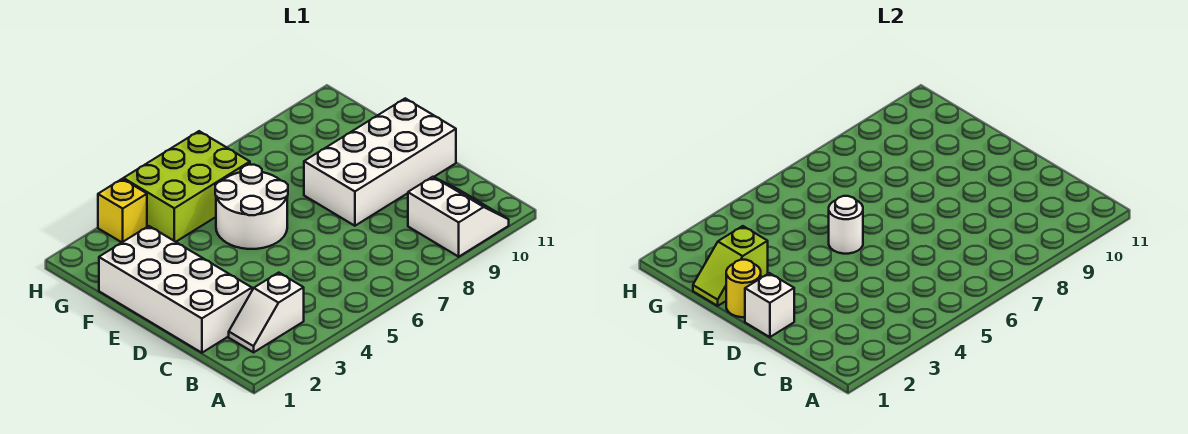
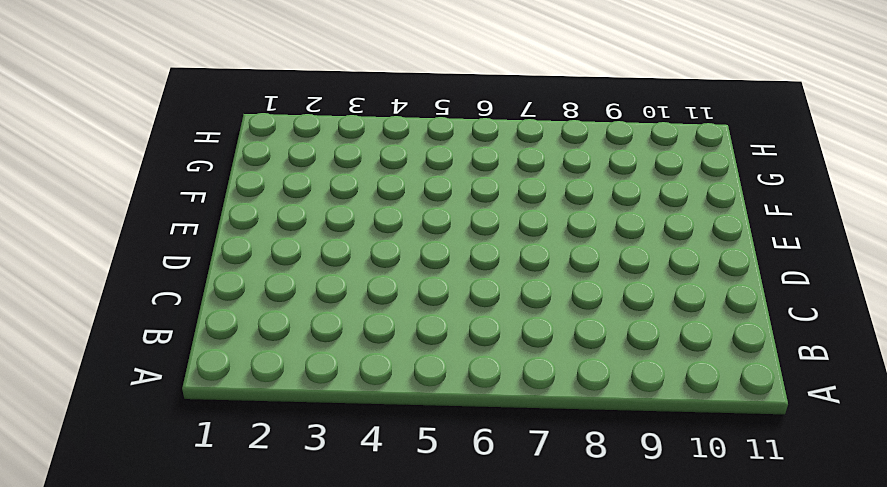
none -> white slope A9:B10 level 1 top 9
none -> white slope B2:B3 level 1 top 3

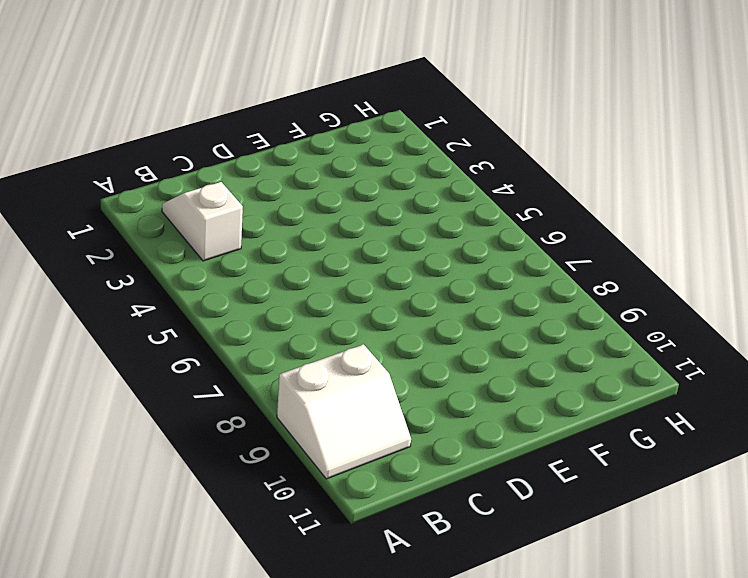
none -> white brick C1:F2 level 1
none -> white brick D8:E11 level 1

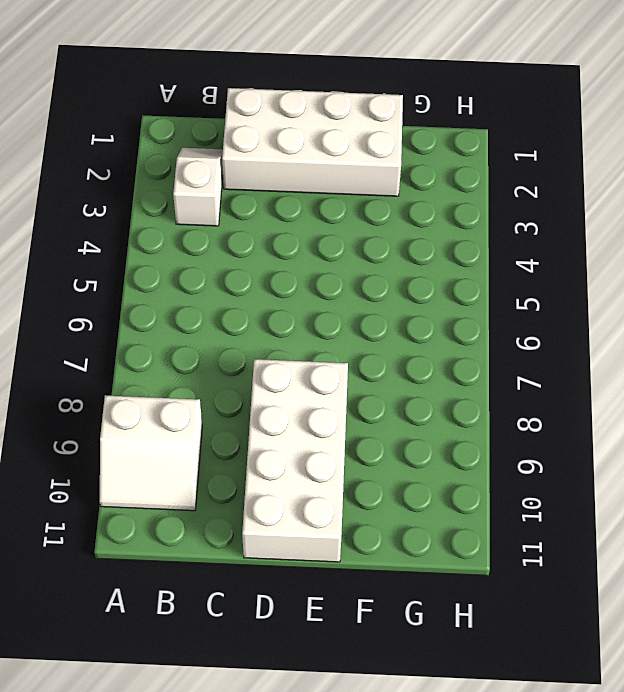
none -> white round brick E5:F6 level 1
none -> lime brick G4:H6 level 1

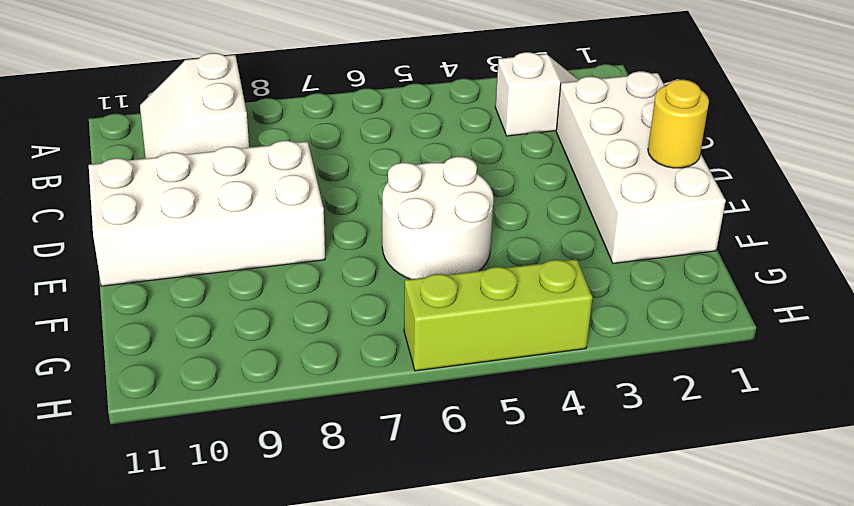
lime brick H4:H6 level 1 -> lime brick G4:H6 level 1
none -> yellow brick H3 level 1
none -> white brick D1 level 2

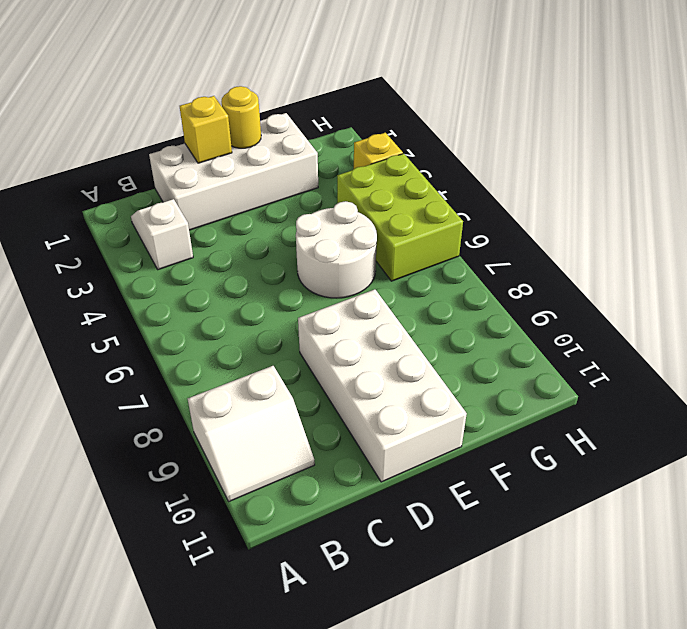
yellow brick D1 level 2 -> white brick D1 level 2
none -> white round brick E5 level 2
none -> lime slope F1:F2 level 2 top 2

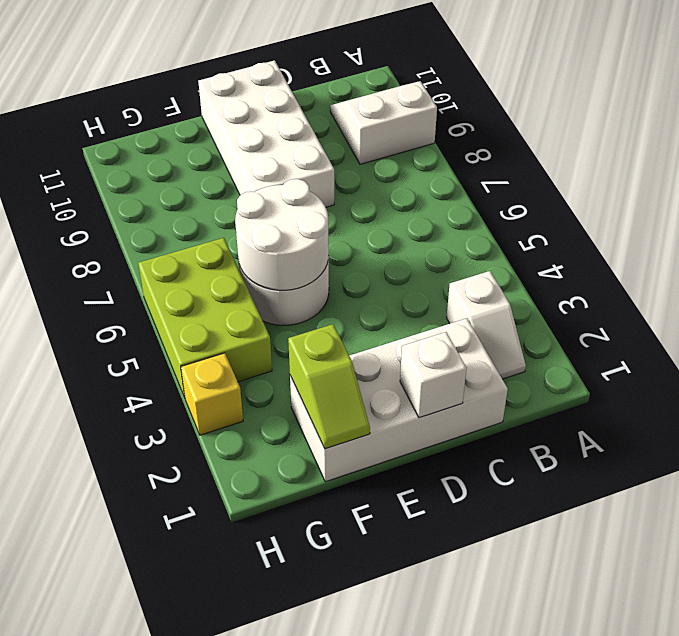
white round brick E5:F6 level 2 -> white round brick E5 level 2
none -> yellow round brick E1 level 2

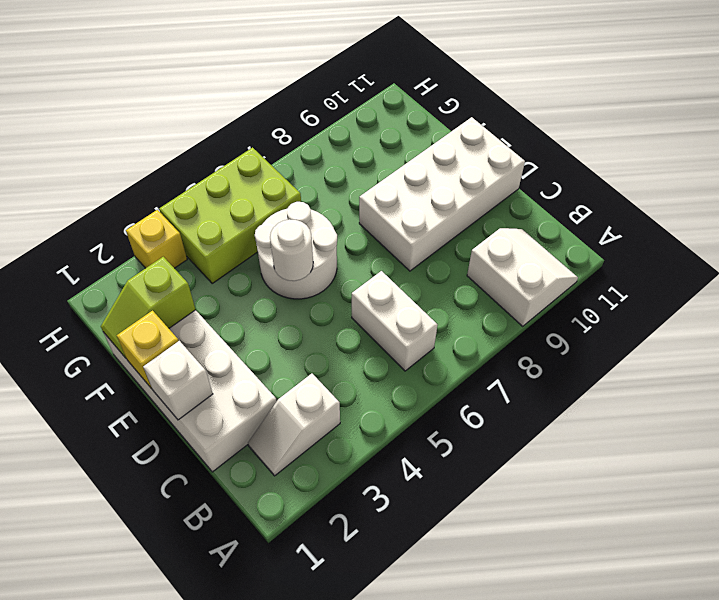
white brick B6:C6 level 1 -> none
yellow brick E1 level 2 -> yellow round brick E1 level 2

